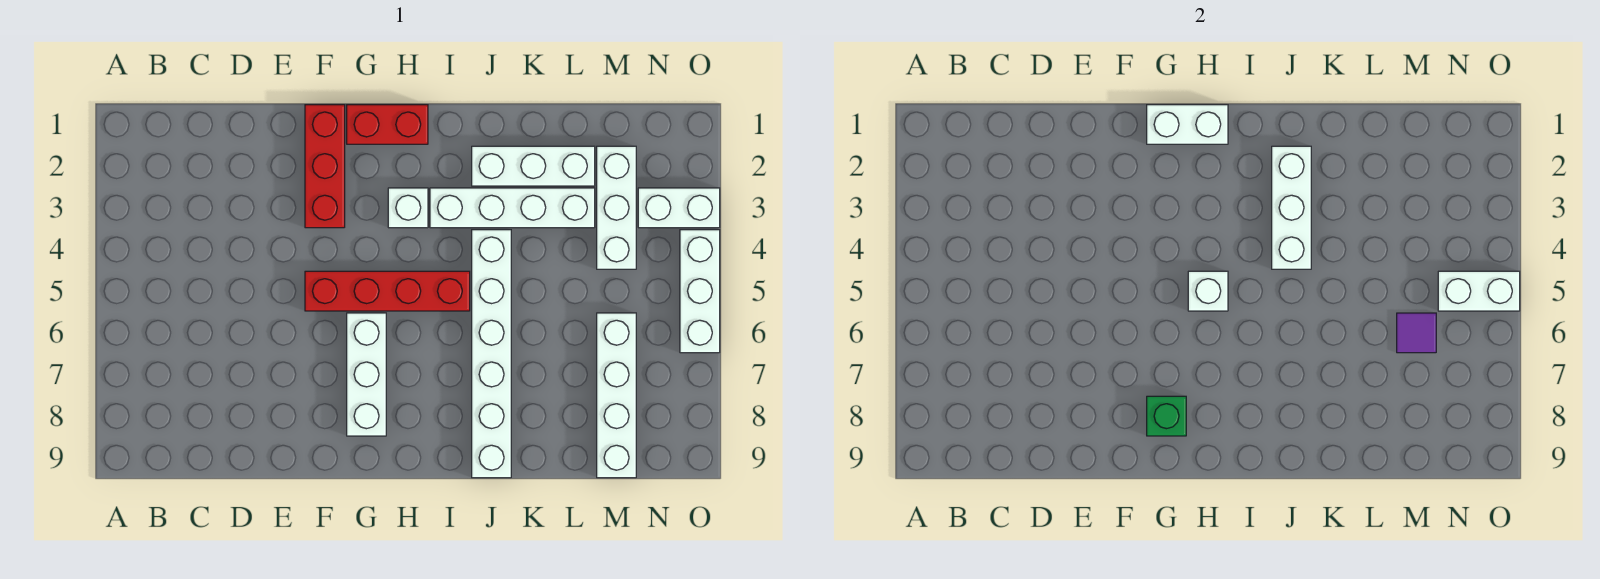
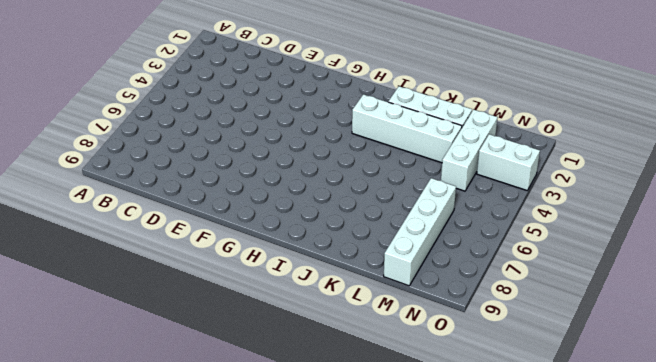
none -> red brick F1:F3 level 1
none -> red brick F5:I5 level 1
none -> red brick G1:H1 level 1

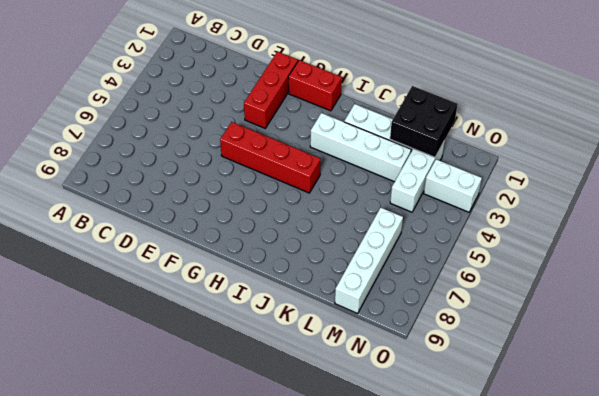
black brick L1:M2 level 2 -> none
none -> white brick G6:G8 level 1
none -> white brick H3 level 1
none -> white brick J4:J9 level 1

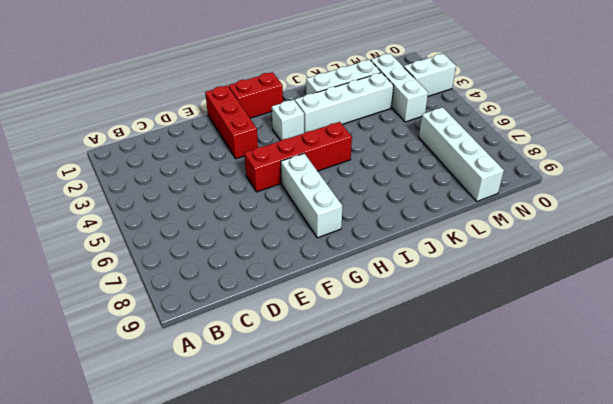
none -> white brick J4:J9 level 1
none -> white brick O4:O6 level 1
none -> white brick G1:H1 level 2

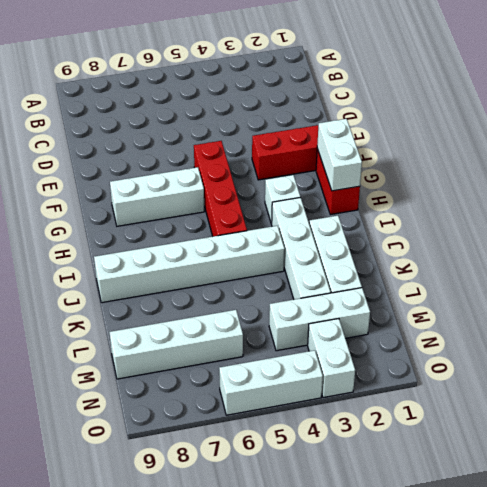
none -> green brick G8 level 2
none -> white brick H5 level 2
none -> white brick J2:J4 level 2

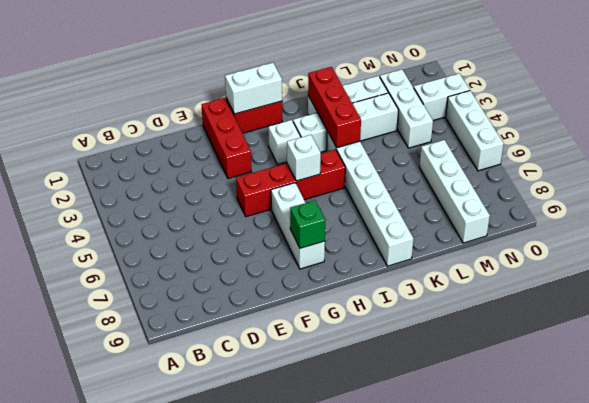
red brick J2:J4 level 2 -> white brick J2:J4 level 2
none -> purple tile M6 level 2
none -> white brick N5:O5 level 2

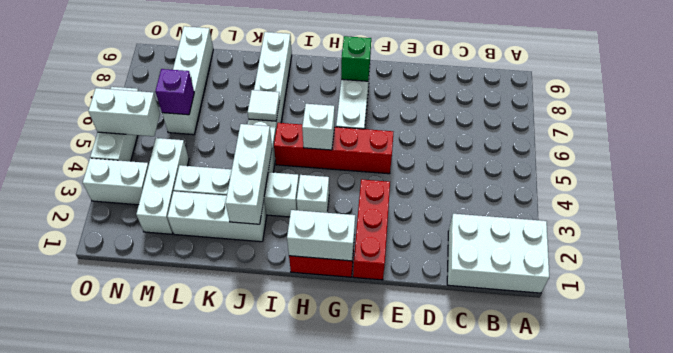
white brick A1:C2 level 1 -> none
white tile J6 level 2 -> none
purple brick M6 level 2 -> purple tile M6 level 2

